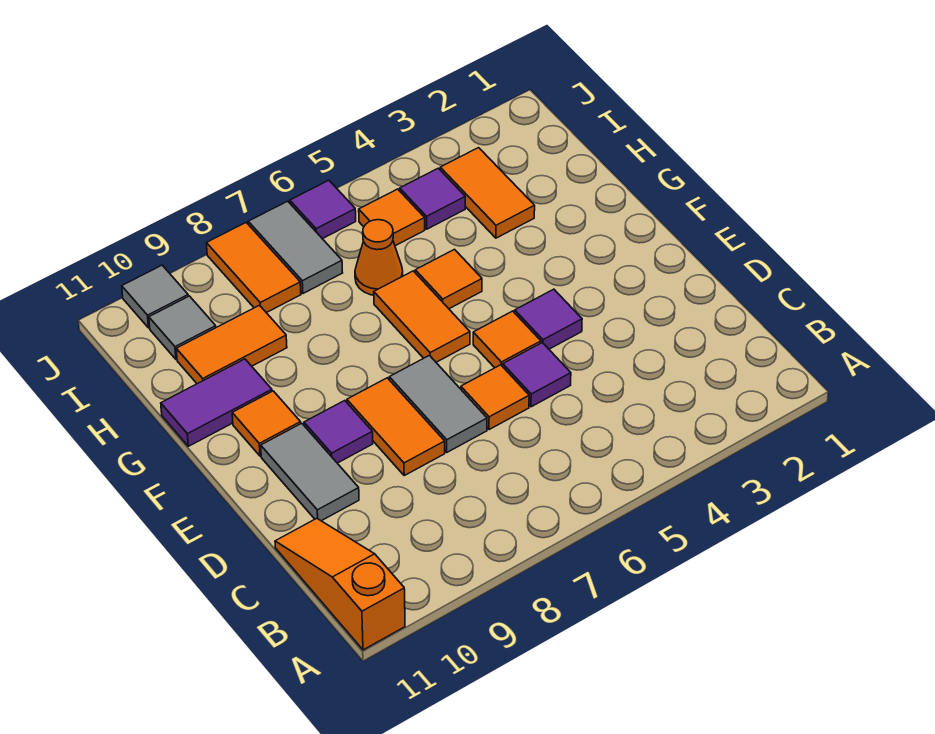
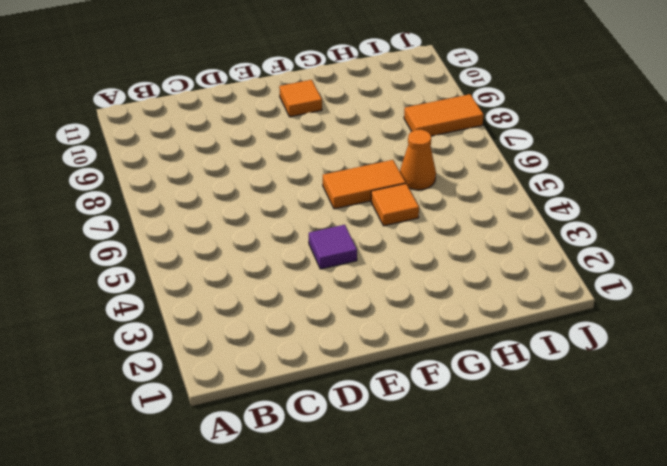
none -> orange slope A11:C11 level 1 top A
none -> purple tile D5 level 1
none -> orange tile D6 level 1

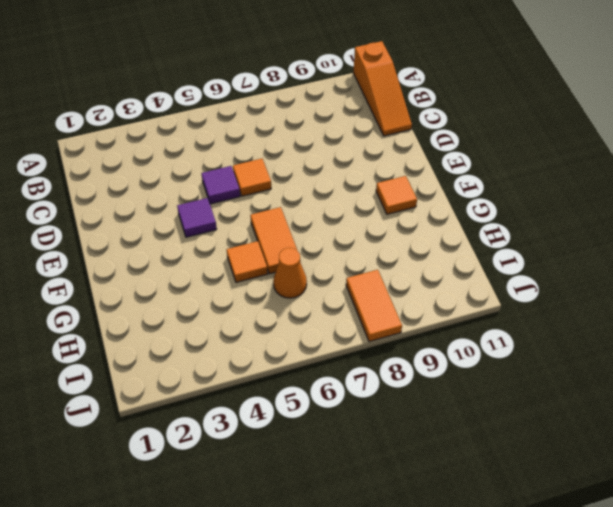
none -> grey tile D7:E7 level 1
none -> orange tile D8:E8 level 1
none -> grey tile D10:E10 level 1

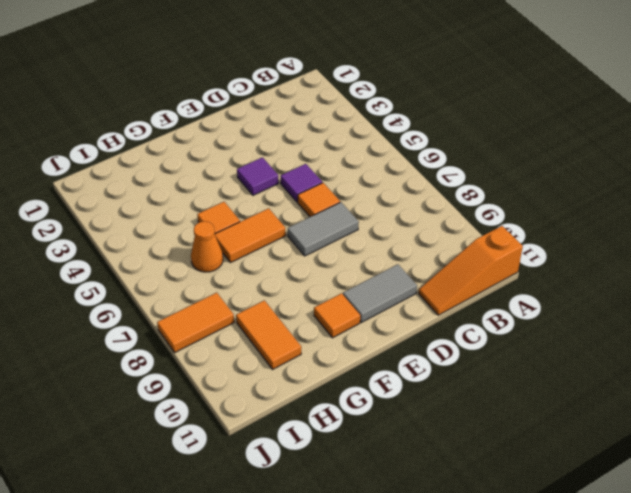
none -> orange tile D8:E8 level 1
none -> orange tile E5 level 1
none -> purple tile E9 level 1

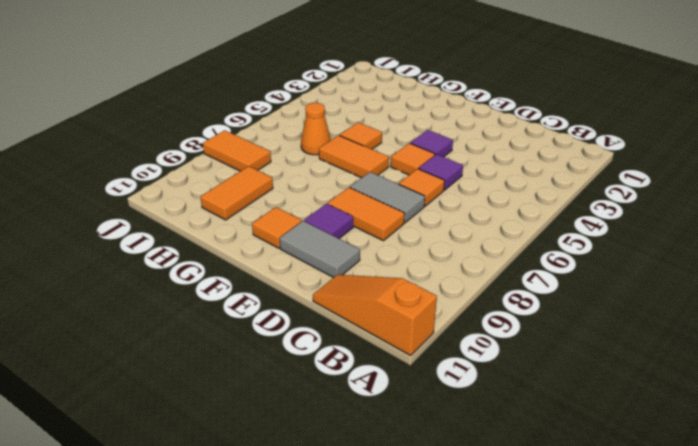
none -> purple tile G10:G11 level 1
none -> orange tile H3:I3 level 1
none -> purple tile I4 level 1

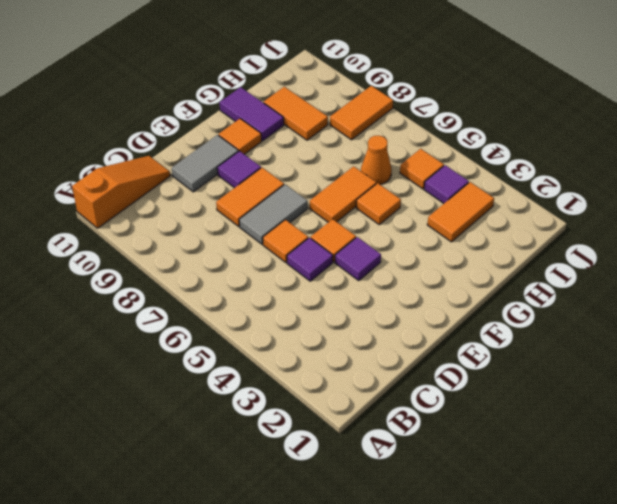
none -> grey tile I7:J7 level 1
none -> grey tile I10 level 1
none -> purple tile J6 level 1

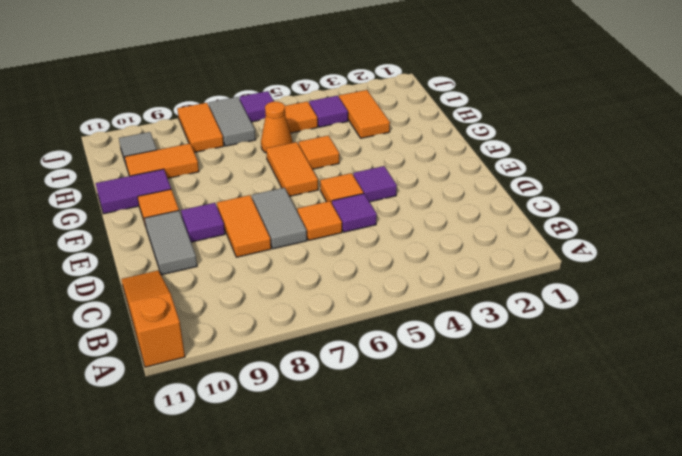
none -> grey tile J10 level 1

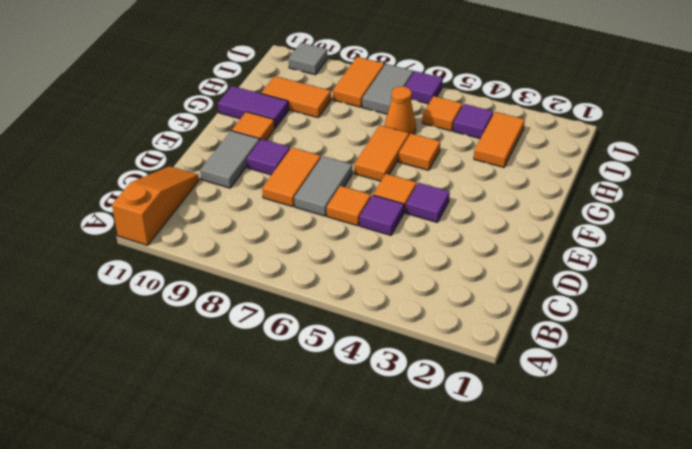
none -> grey tile I10 level 1

